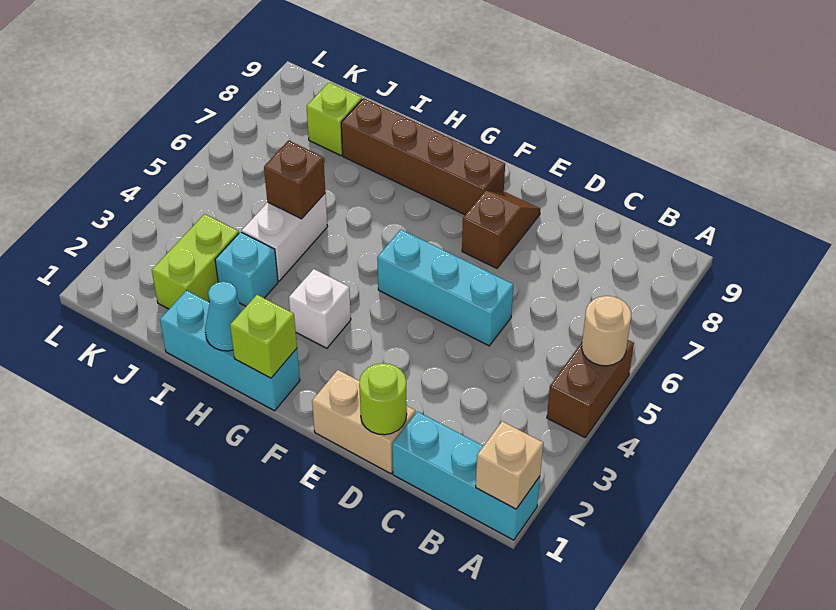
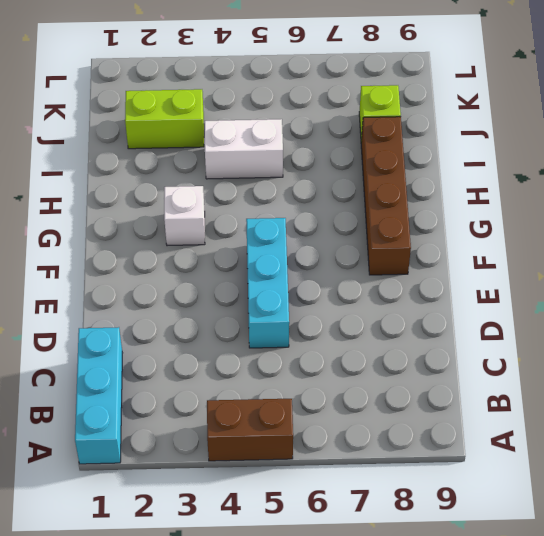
none -> tan brick D1:E1 level 1
none -> brown slope E7:E8 level 1 top 7
none -> cyan brick G1:I1 level 1

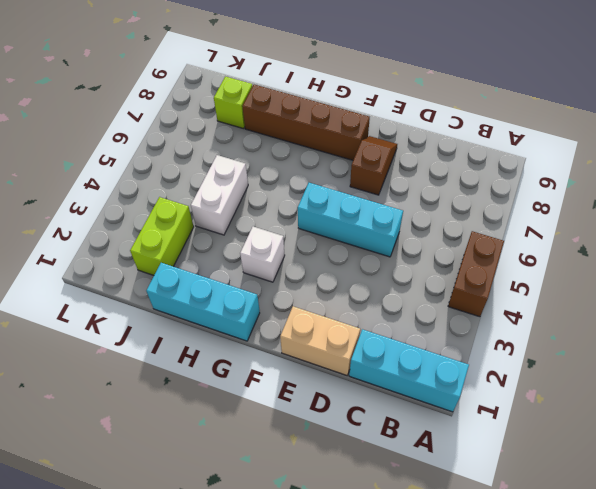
none -> cyan brick I3 level 1
none -> tan brick A1 level 2
none -> tan round brick A5 level 2

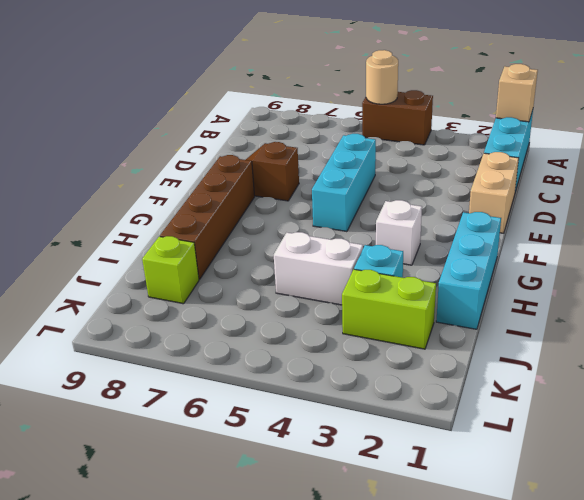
none -> lime round brick D1 level 2
none -> lime brick G1 level 2
none -> cyan cone H1 level 2

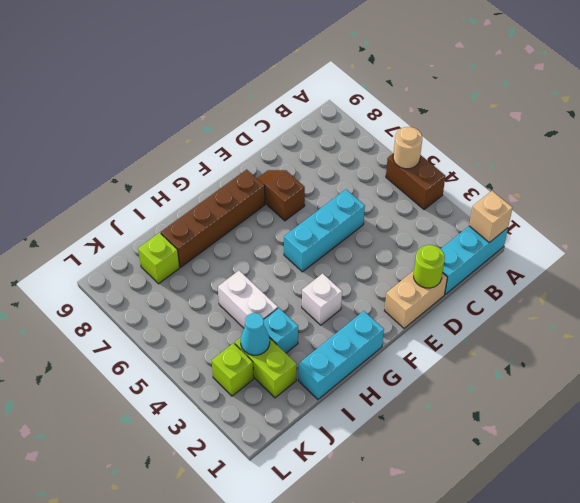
cyan cone J3 level 2 -> cyan cone H1 level 2
lime brick K3 level 1 -> lime brick G1 level 2
none -> brown brick I5 level 2

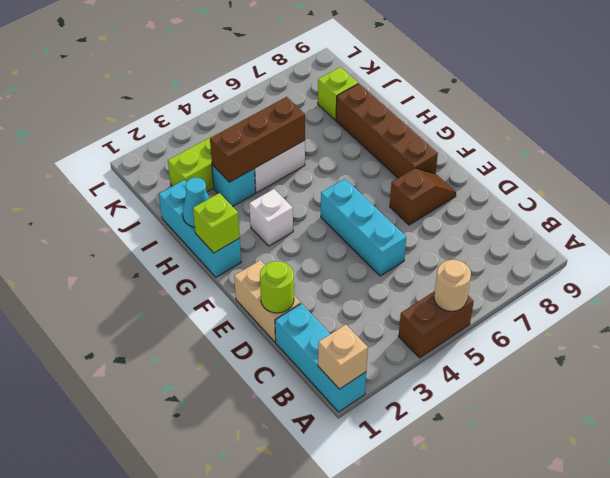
brown brick I3:I5 level 2 -> brown brick I5 level 2

